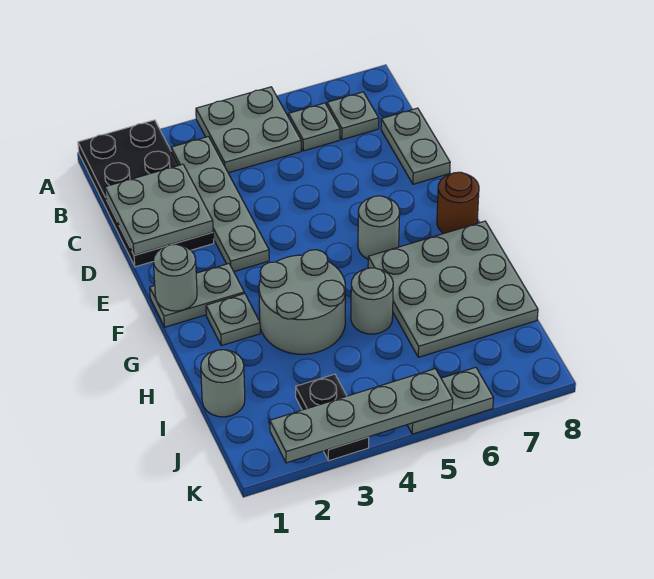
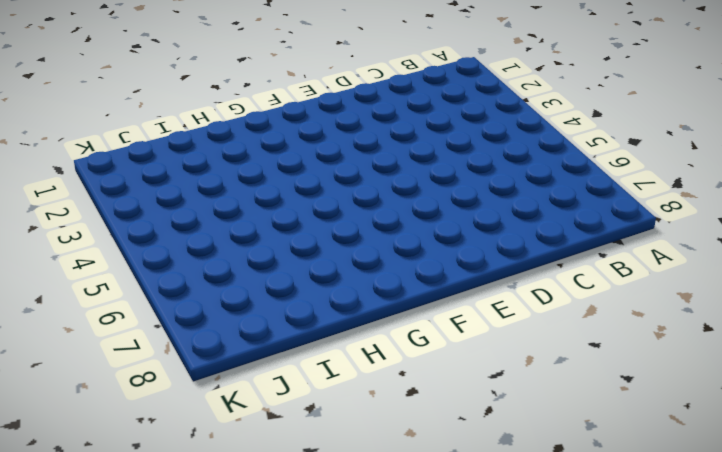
none -> black plate A1:D2 level 1
none -> grey plate A4:B5 level 1
none -> grey plate B3:E3 level 1

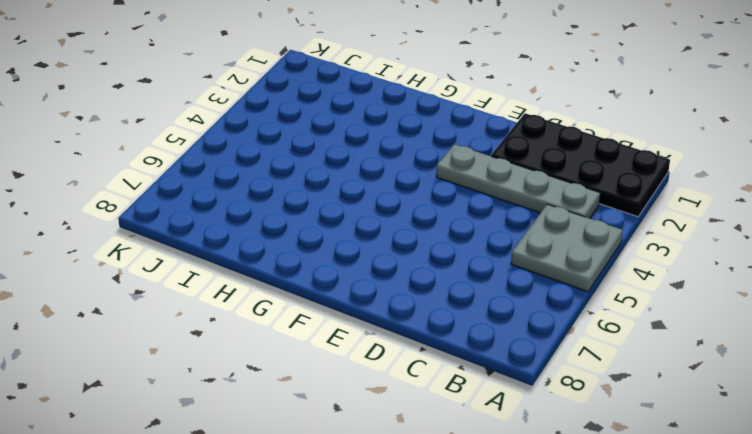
none -> grey plate B6 level 1
none -> grey plate B7 level 1
none -> grey plate C8:D8 level 1

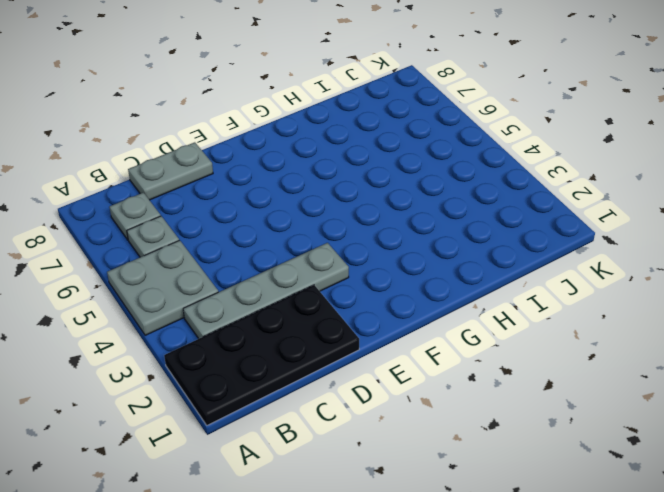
none -> grey plate F1:F2 level 1
none -> grey round brick F6 level 1
none -> brown round brick F8 level 1

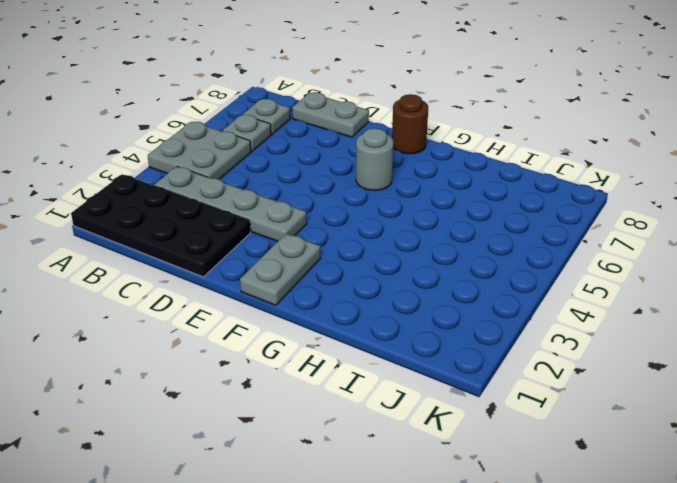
none -> grey plate G2 level 1
none -> grey round brick G3:H4 level 1
none -> grey plate G6:I8 level 1

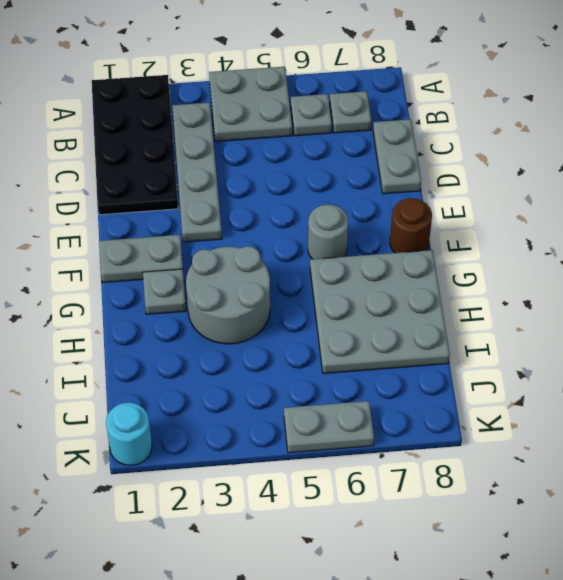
cyan round brick K1 level 1 -> none
none -> grey round brick H5 level 1
none -> grey round brick I1 level 1
none -> black plate J3:K3 level 1

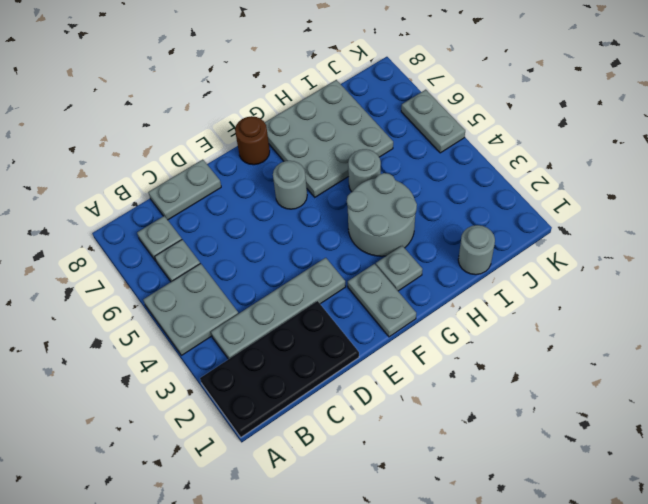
none -> black plate J3:K3 level 1
none -> grey plate C1:D2 level 2
none -> grey round brick F1 level 2

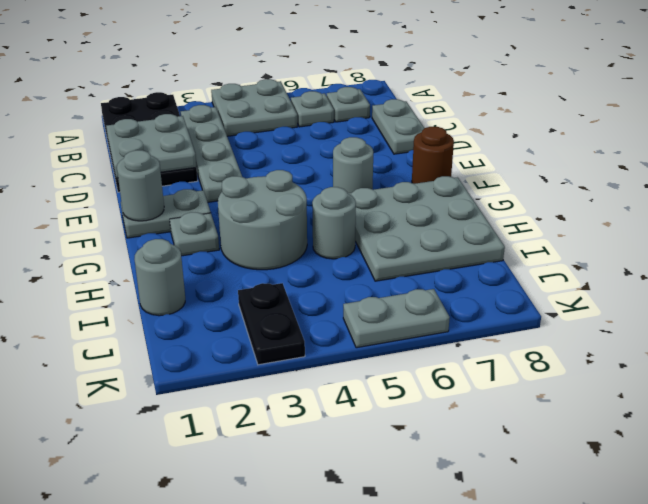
none -> grey plate K2:K5 level 2

